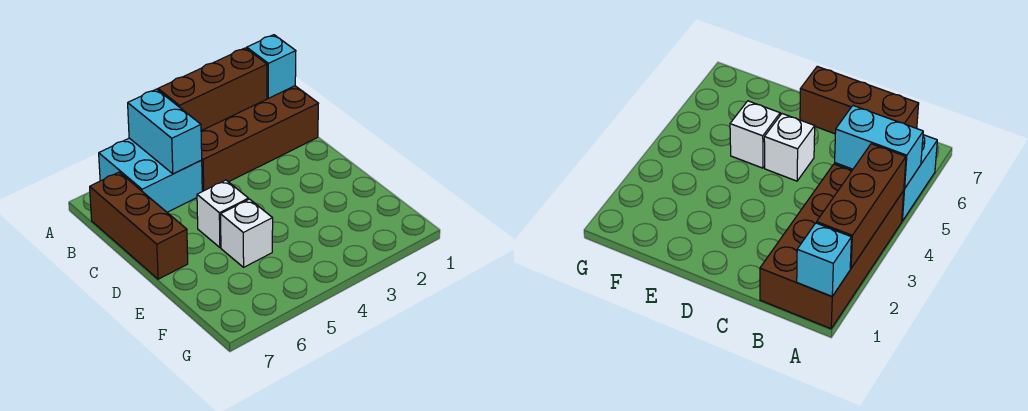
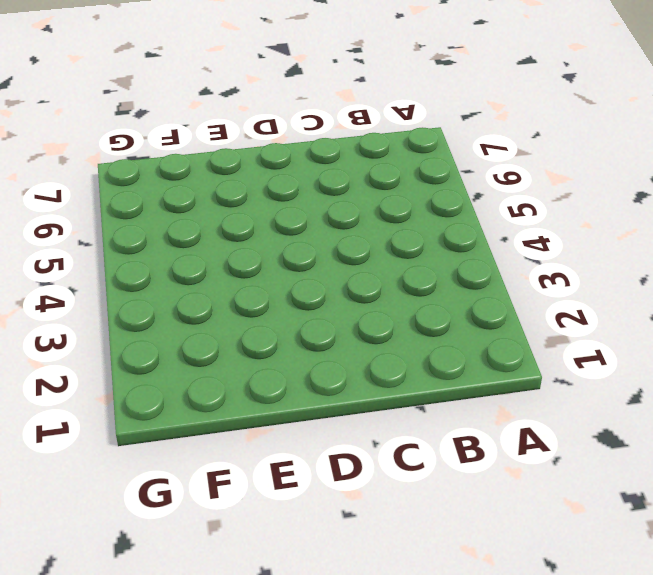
none -> brown brick A1:B4 level 1
none -> cyan brick A5:B6 level 1

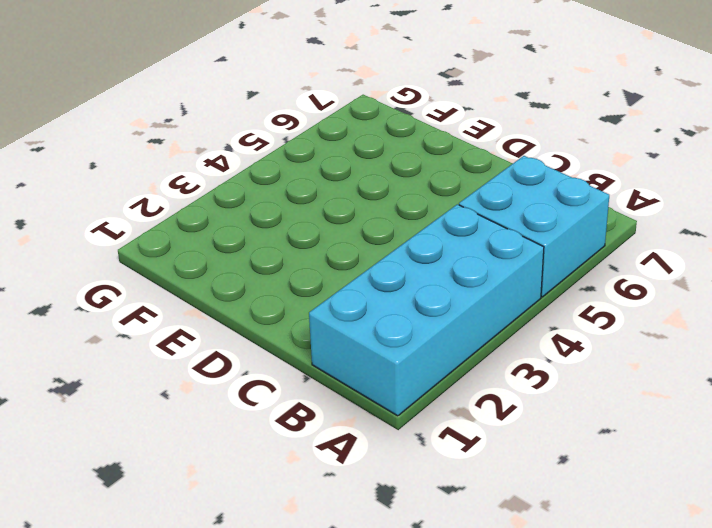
cyan brick A1:B4 level 1 -> brown brick A1:B4 level 1
none -> brown brick B7:D7 level 1
none -> white brick D5 level 1

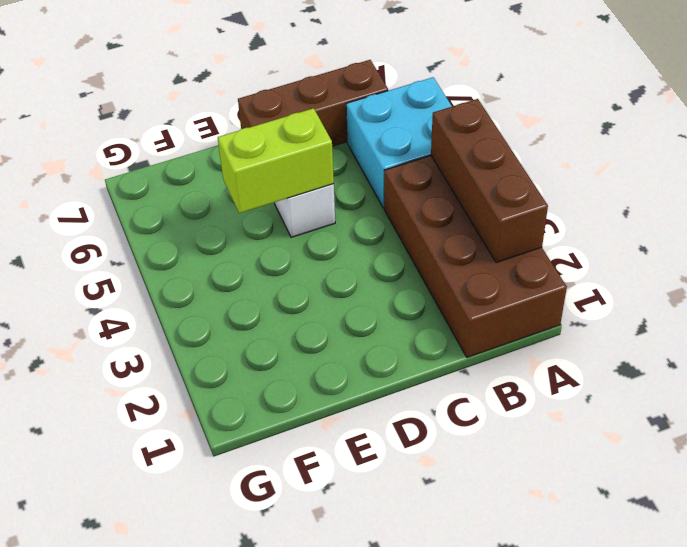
lime brick D5:E5 level 2 -> none
none -> white brick E5 level 1
none -> cyan brick A1 level 2

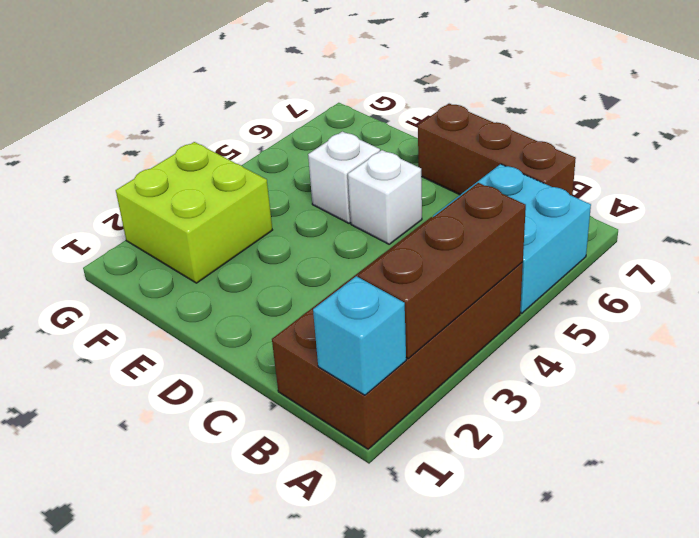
lime brick F2:G3 level 1 -> none
none -> cyan brick A5:B5 level 2

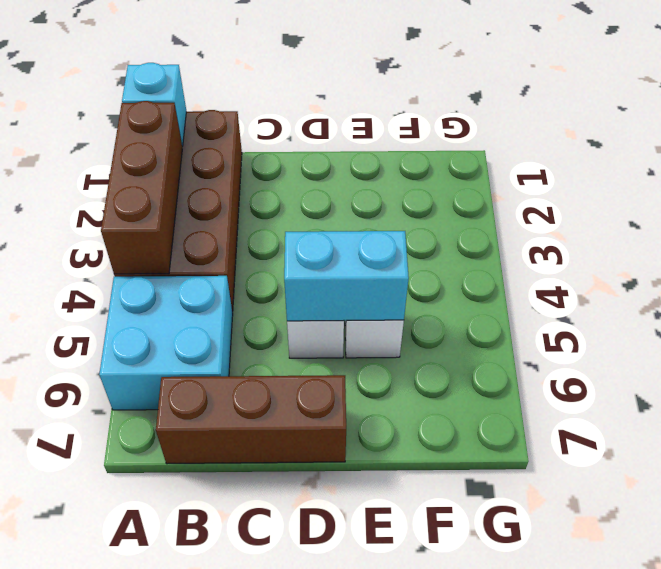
cyan brick D5:E5 level 2 -> cyan brick A5:B5 level 2

